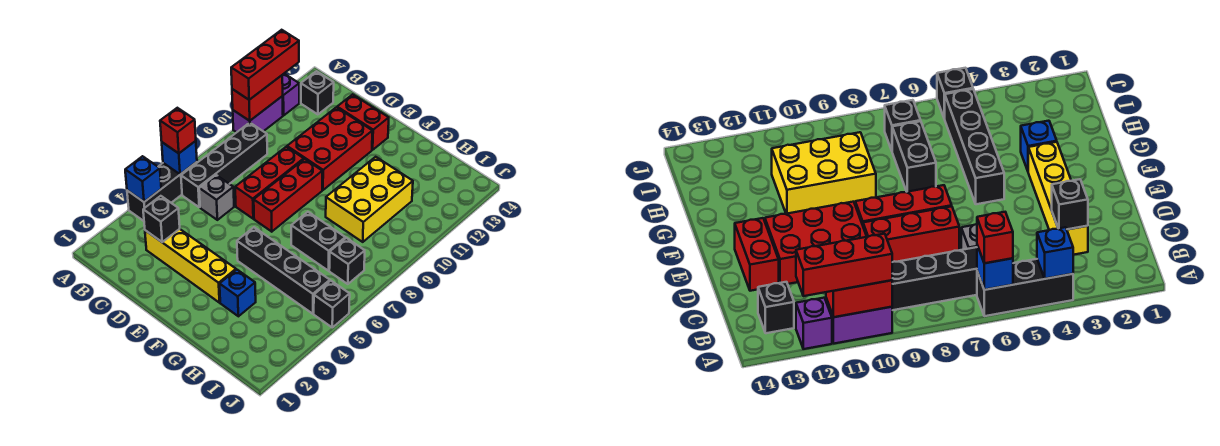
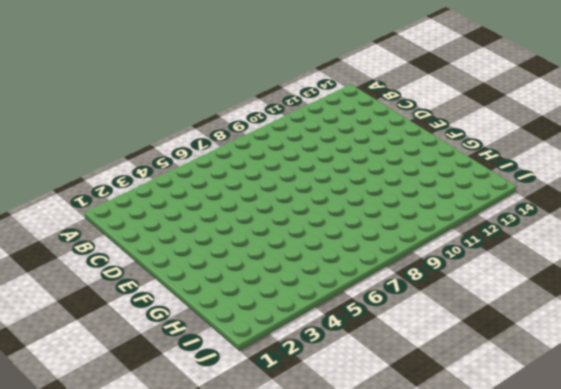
none -> black brick A4:A6 level 1
none -> purple brick A10:A11 level 1
none -> purple brick A12 level 1

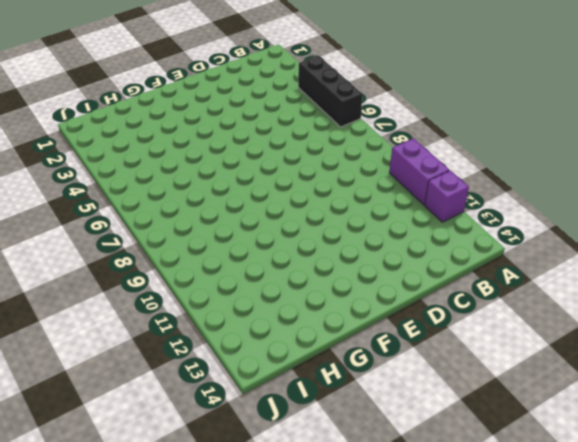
none -> black brick B6:B9 level 1
none -> black brick B13 level 1
none -> yellow brick C3:F3 level 1

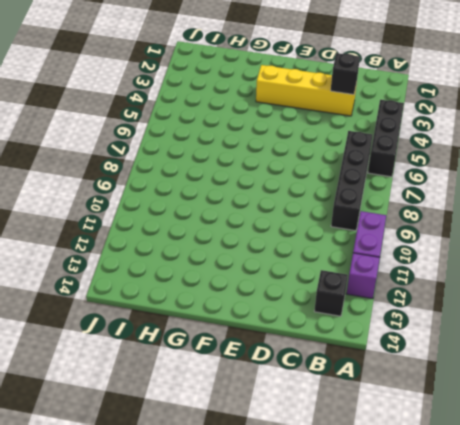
none -> grey brick C6 level 1
none -> red brick D7:D9 level 1
none -> red brick D10:E12 level 1

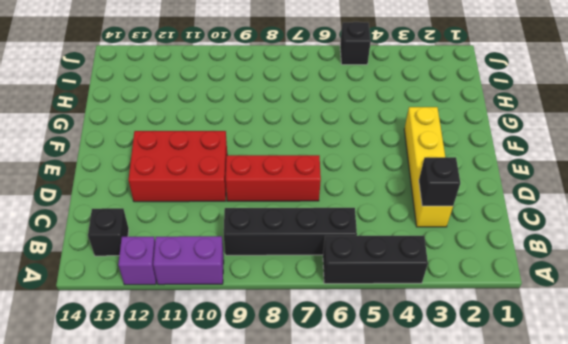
none -> grey brick C6 level 1
none -> red brick D13:E13 level 1
none -> red brick E7:E9 level 1

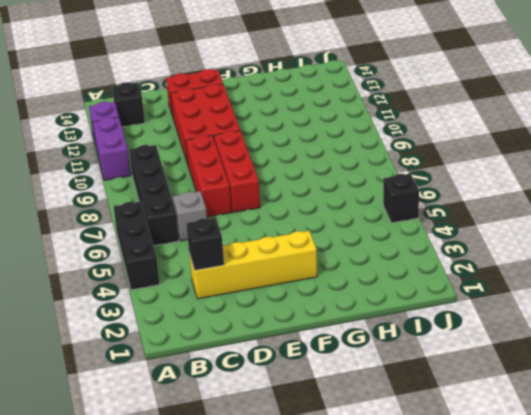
none -> black brick F5:I5 level 1
none -> blue brick G3 level 1
none -> black brick G7:H7 level 1

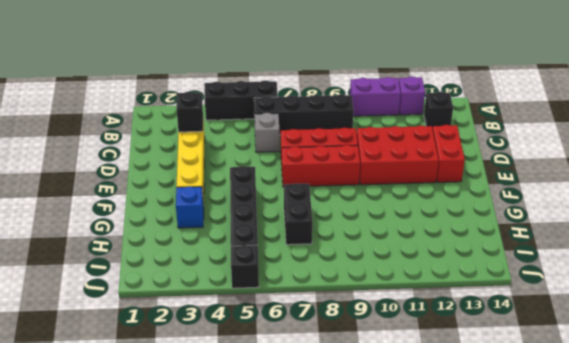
none -> yellow brick G9:H11 level 1
none -> black brick I7 level 1
none -> blue brick A4 level 2

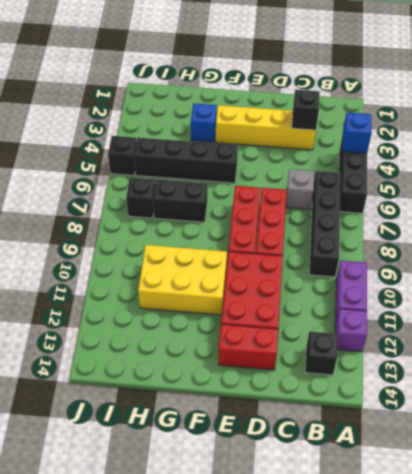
yellow brick F10:H11 level 1 -> yellow brick G9:H11 level 1
none -> blue brick A6 level 2
none -> red brick A10:A11 level 2
none -> red brick A6 level 3

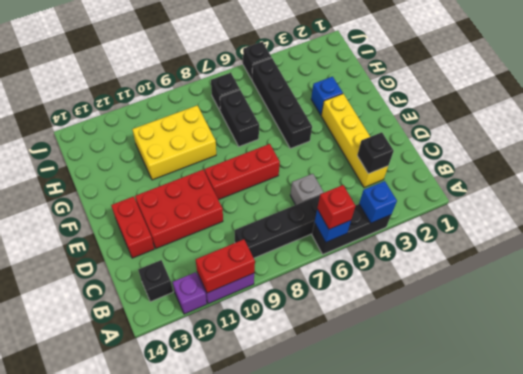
none -> red brick D7:D9 level 1
none -> red brick A10:A12 level 3

